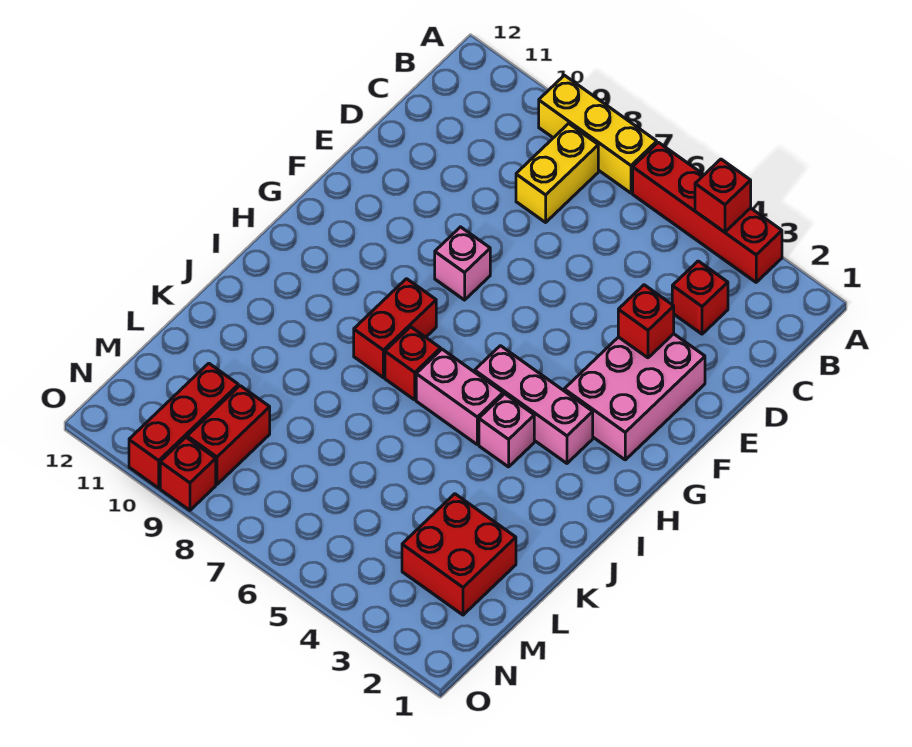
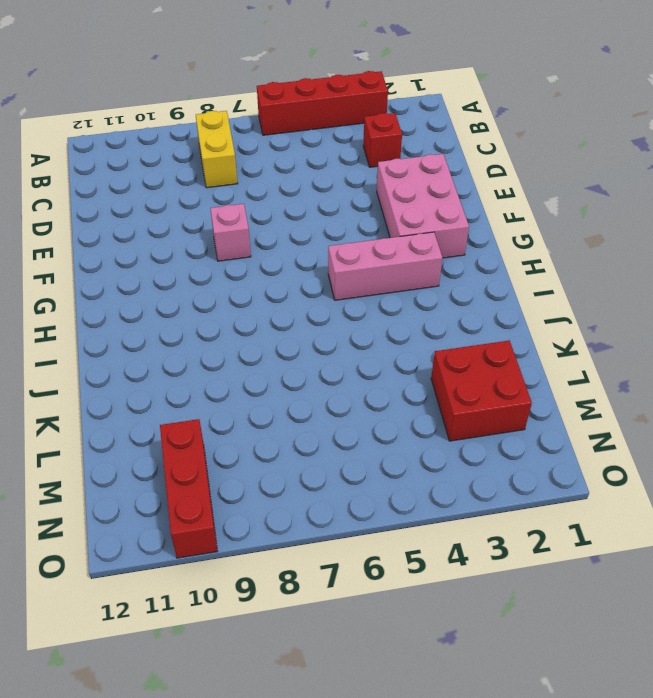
none -> yellow brick A7:A9 level 1
none -> red brick H8:I8 level 1
none -> pink brick I4 level 1

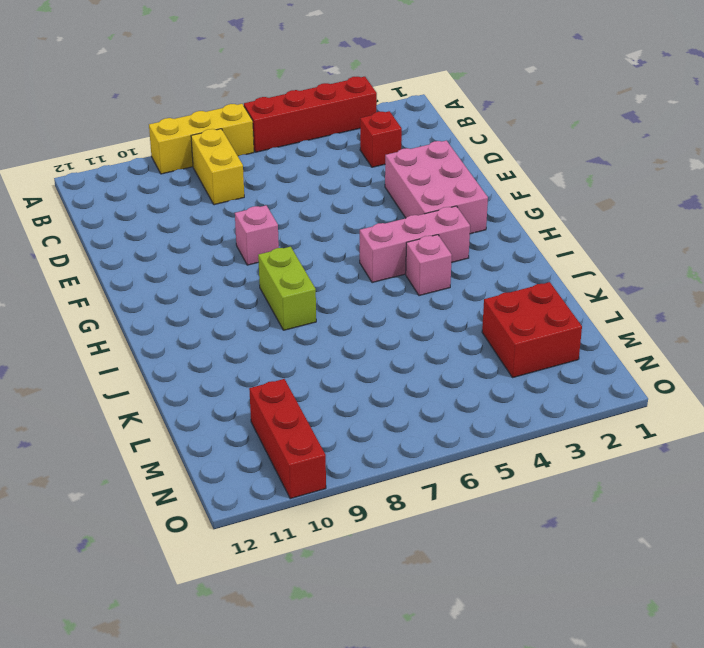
lime brick H8:I8 level 1 -> red brick H8:I8 level 1
none -> pink brick I5:I6 level 1
none -> red brick I7 level 1
none -> red brick M9:N9 level 1

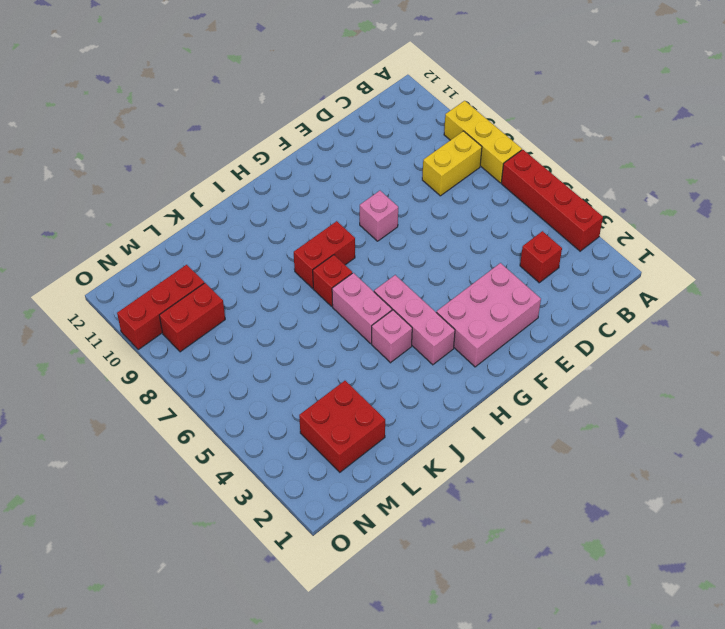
none -> red brick O9 level 1
none -> red brick A4 level 2
none -> red brick E3 level 2

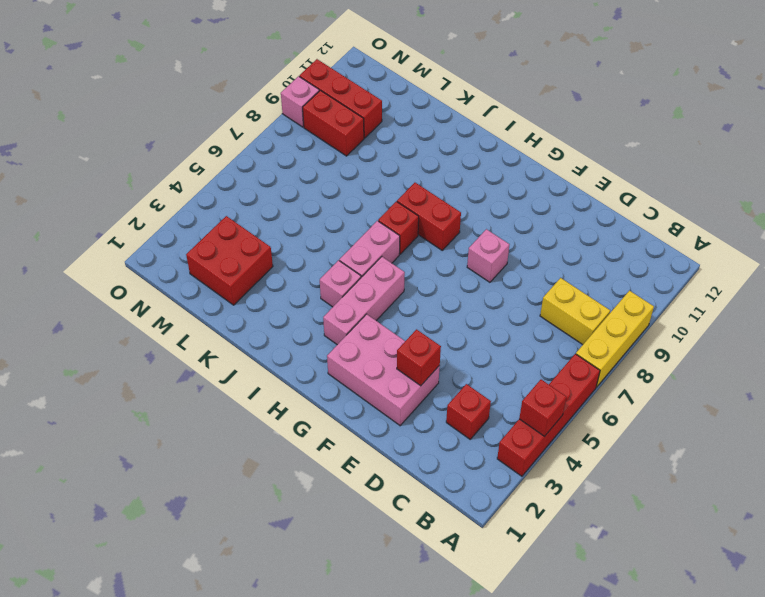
pink brick O9 level 1 -> red brick O9 level 1

